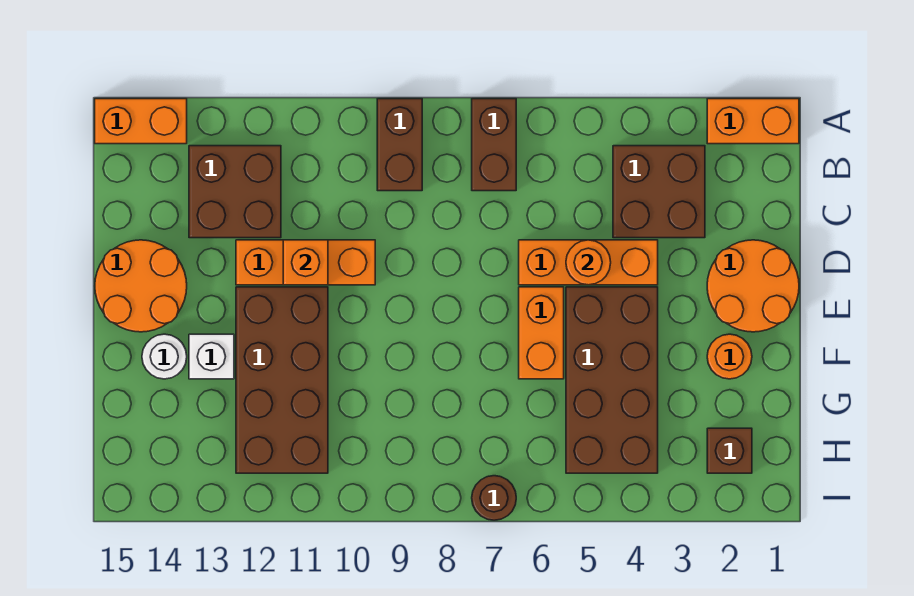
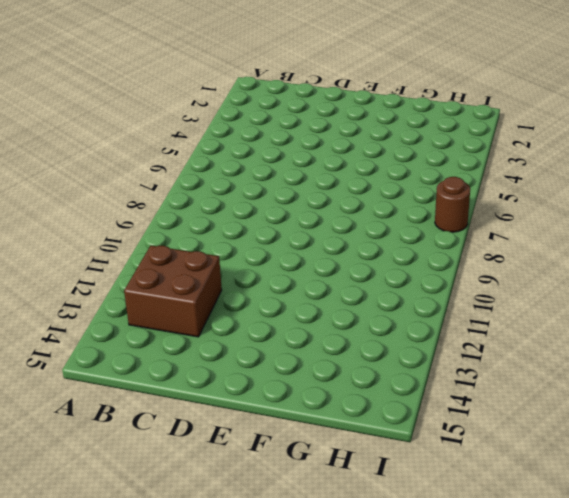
none -> orange brick A1:A2 level 1
none -> brown brick A7:B7 level 1
none -> brown brick A9:B9 level 1

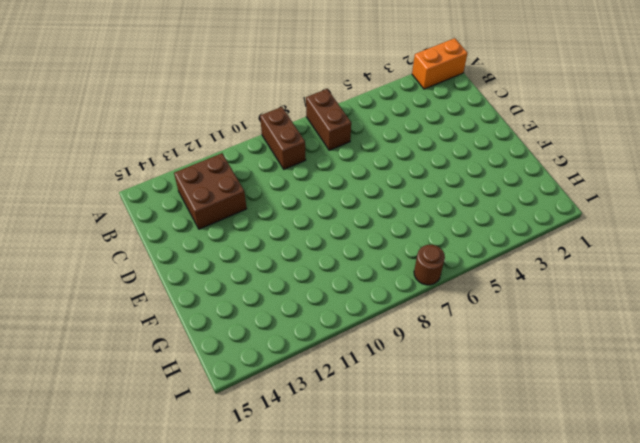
none -> orange brick A14:A15 level 1
none -> brown brick B3:C4 level 1
none -> orange round brick D1:E2 level 1

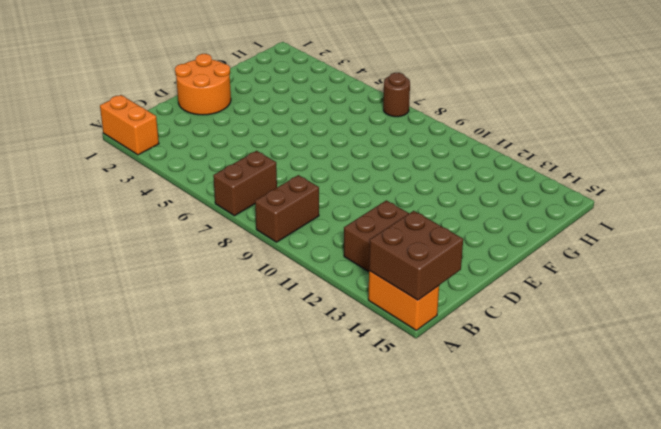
brown brick A14:B15 level 2 -> brown brick B3:C4 level 1
none -> orange brick D4:D6 level 1
none -> orange brick D10:D12 level 1
none -> orange round brick D14:E15 level 1

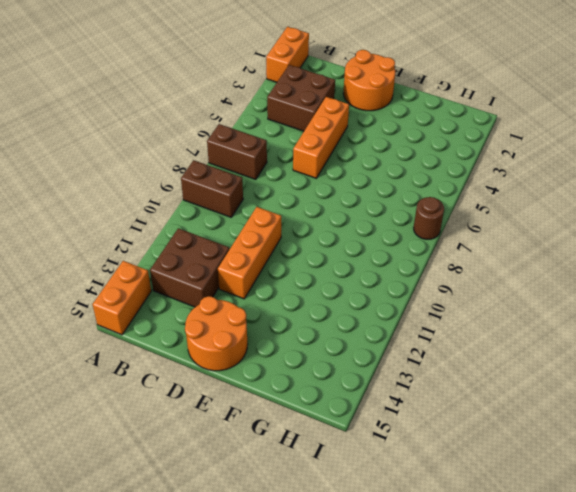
none -> brown brick E4:H5 level 1
none -> orange brick E6:F6 level 1
none -> brown brick E11:H12 level 1

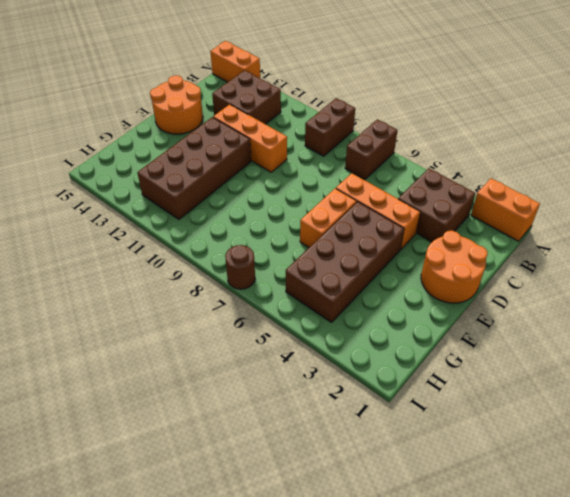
none -> orange round brick F2 level 1
none -> white brick F13 level 1
none -> white round brick F14 level 1

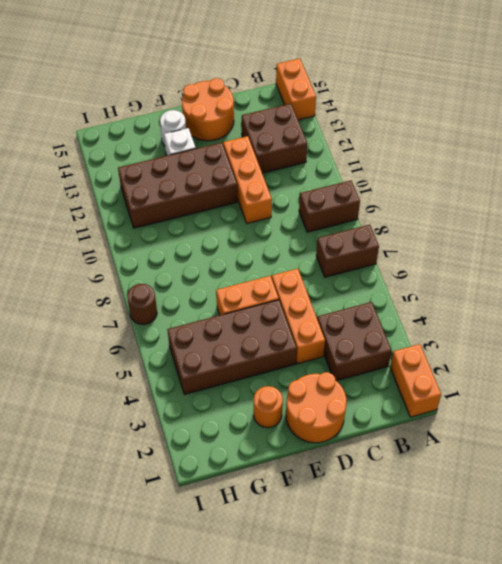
none -> brown brick H2 level 1
none -> orange round brick D5 level 2
none -> orange brick D11 level 2

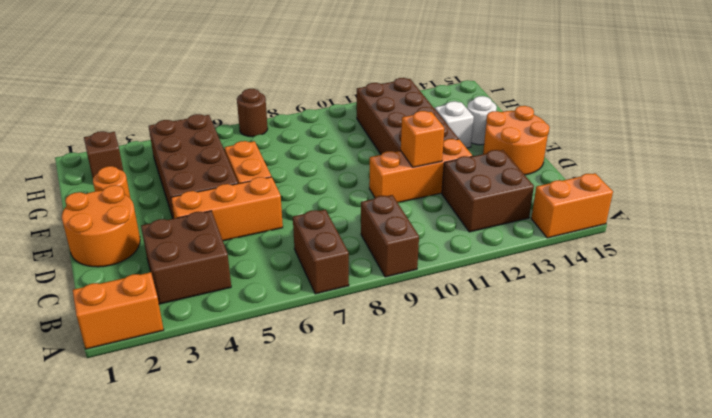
none -> orange round brick D5 level 2

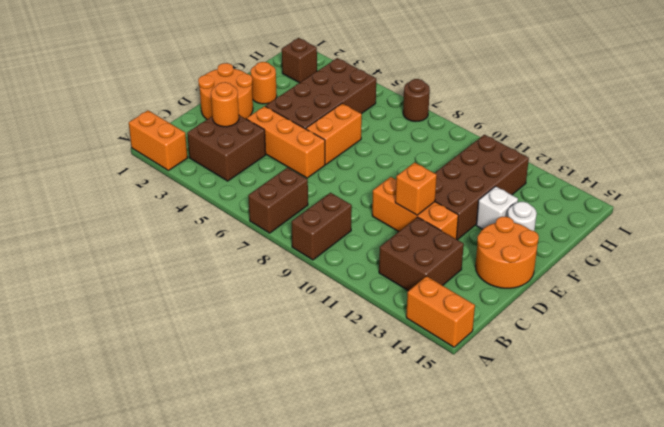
orange round brick C3 level 2 -> orange round brick D5 level 2

